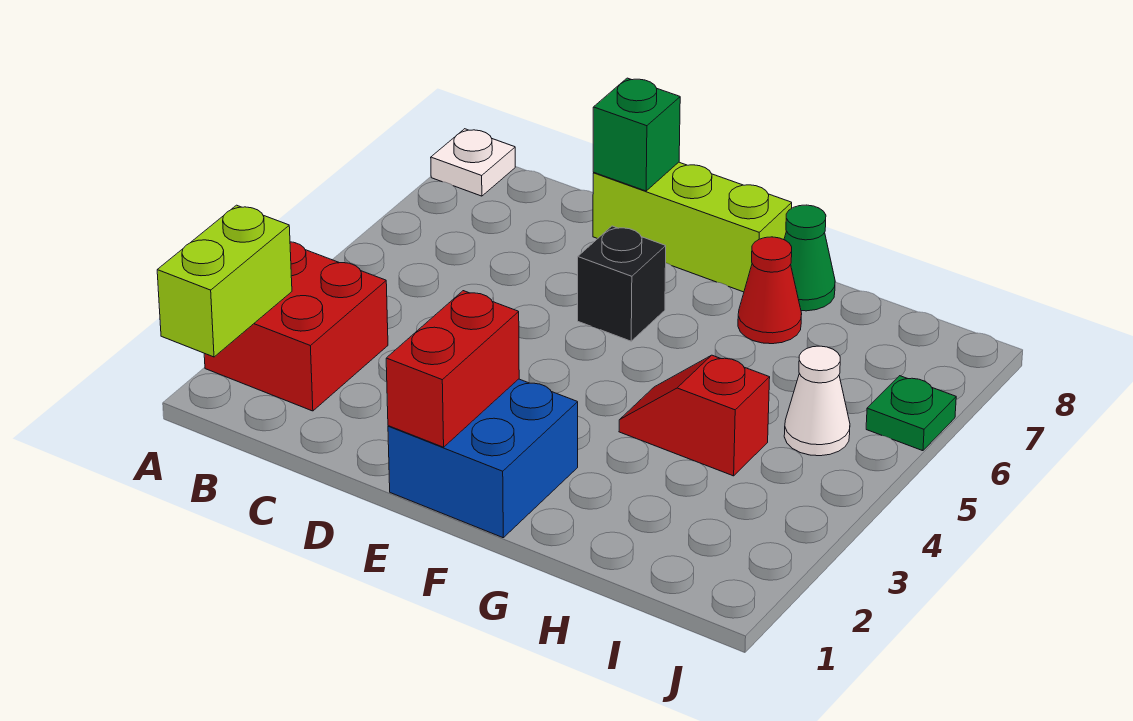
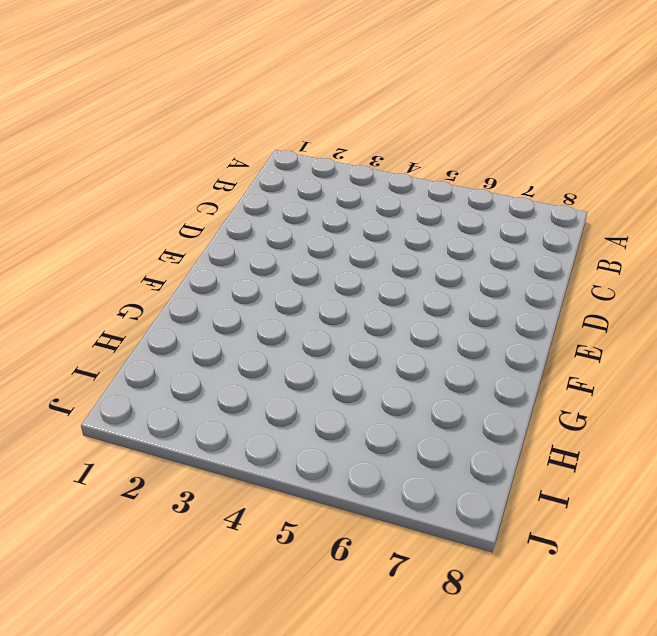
none -> red brick A2:B3 level 1
none -> white plate A8 level 1
none -> lime brick D8:F8 level 1

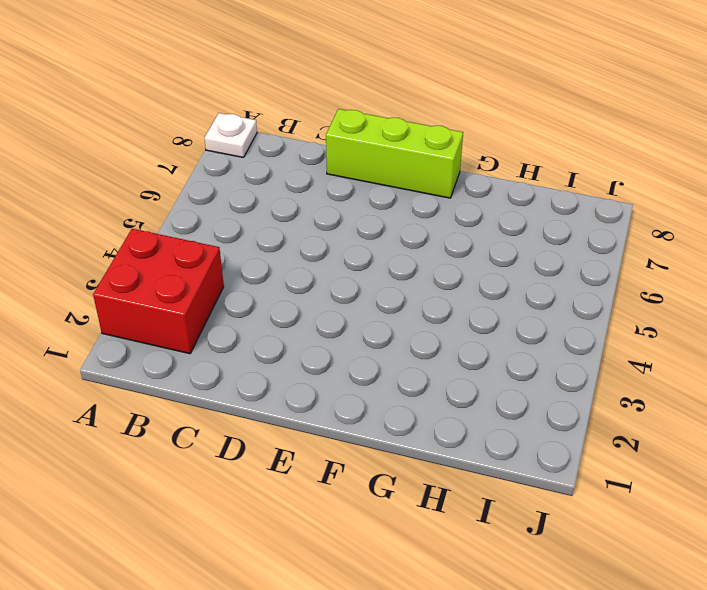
none -> blue brick E1:F2 level 1
none -> black brick E6 level 1
none -> red slope G4:H4 level 1 top H

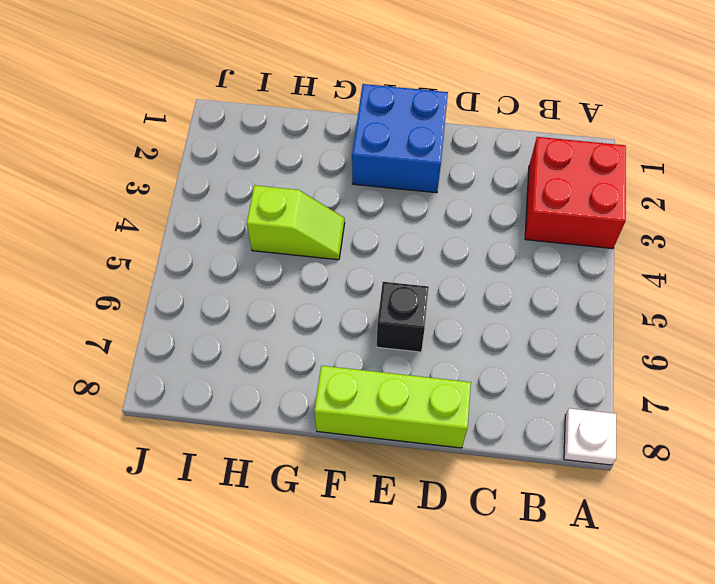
lime slope G4:H4 level 1 top H -> red slope G4:H4 level 1 top H
none -> red cone G7 level 1
none -> green cone G8 level 1
none -> white cone I5 level 1

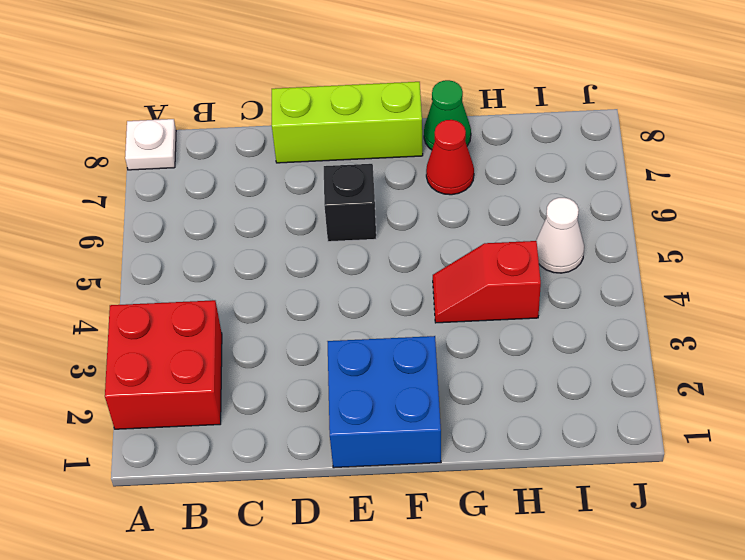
none -> green plate J6 level 1
none -> lime brick A1:A2 level 2
none -> green brick D8 level 2

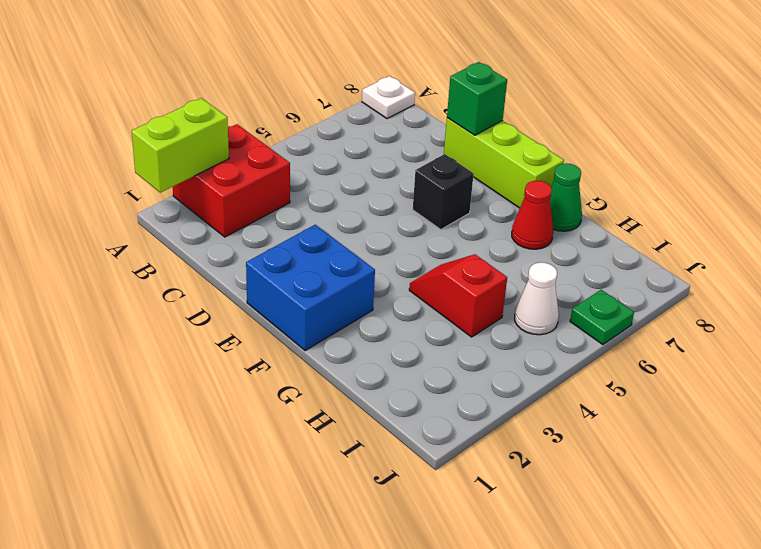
none -> red brick E1:E2 level 2

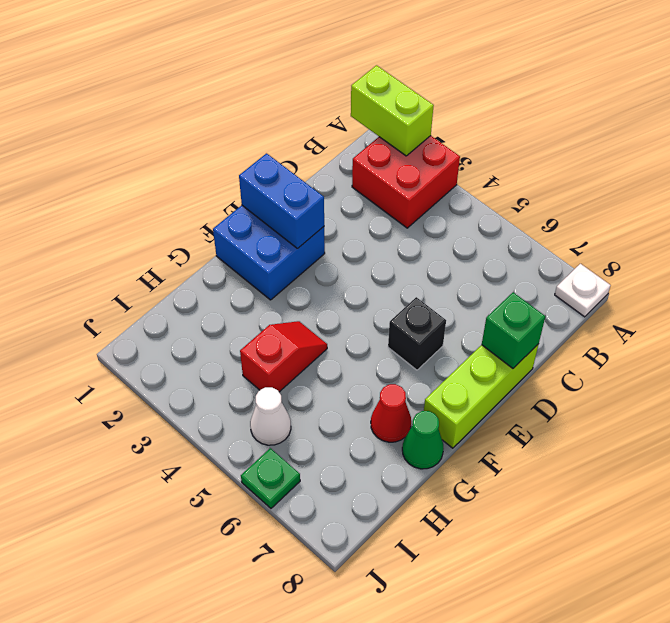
blue brick E1:E2 level 2 -> red brick E1:E2 level 2

